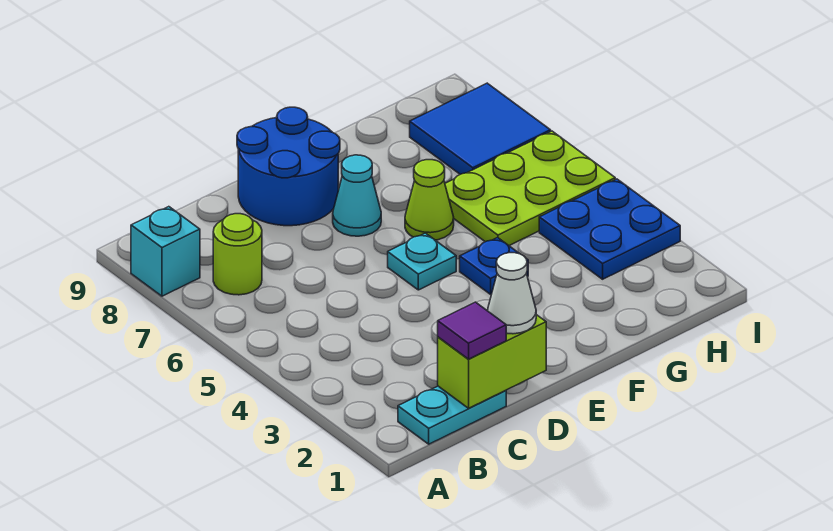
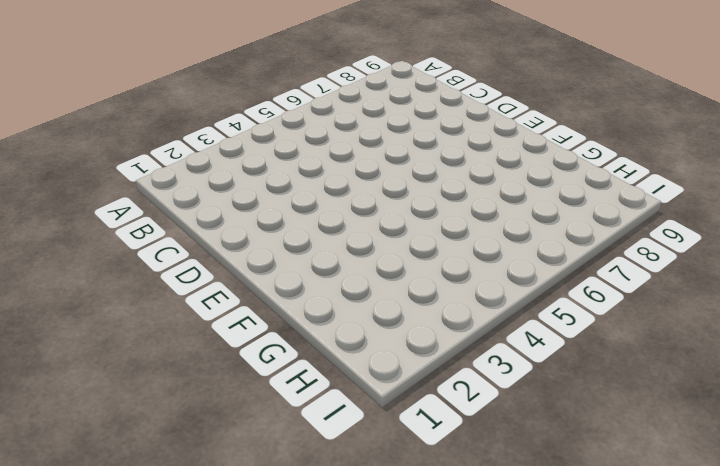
none -> cyan brick A8 level 1
none -> cyan plate B1:C1 level 1
none -> lime round brick B7 level 1

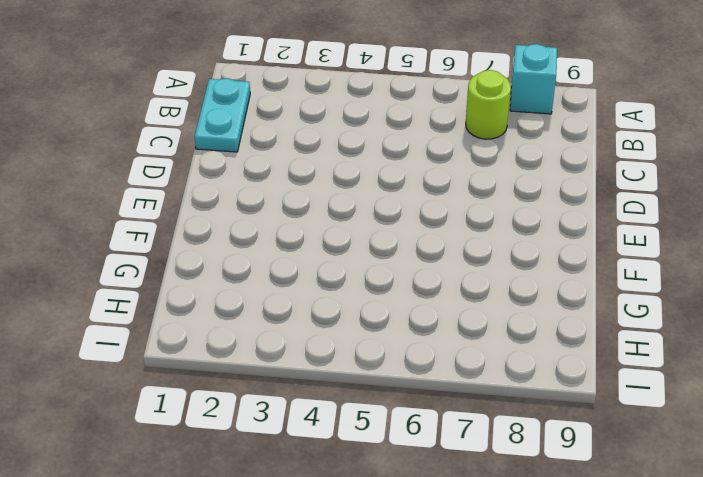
none -> blue round brick D8:E9 level 1
none -> cyan plate E5 level 1
none -> cyan cone E7 level 1

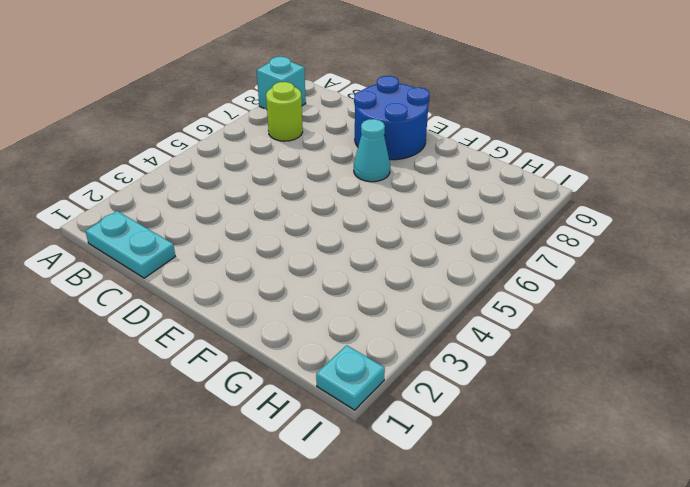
cyan plate I1 level 1 -> cyan plate E5 level 1
none -> blue plate F4 level 1
none -> lime cone F6 level 1
none -> lime plate G5:I6 level 1

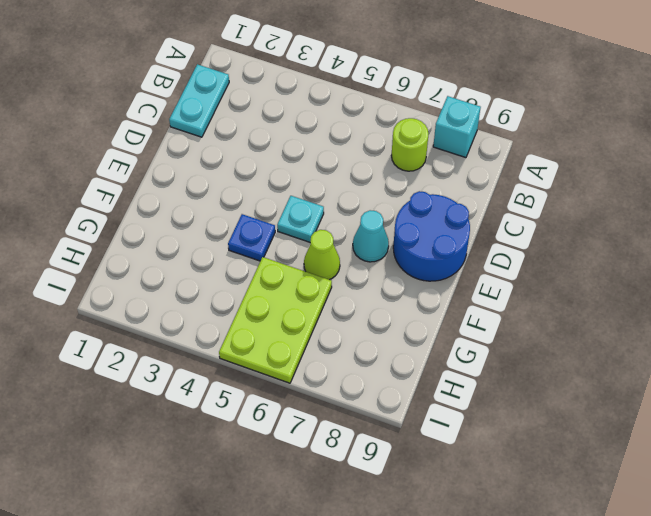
none -> blue plate H3:I4 level 1
none -> blue tile H7:I8 level 1
none -> lime brick C1:D1 level 2

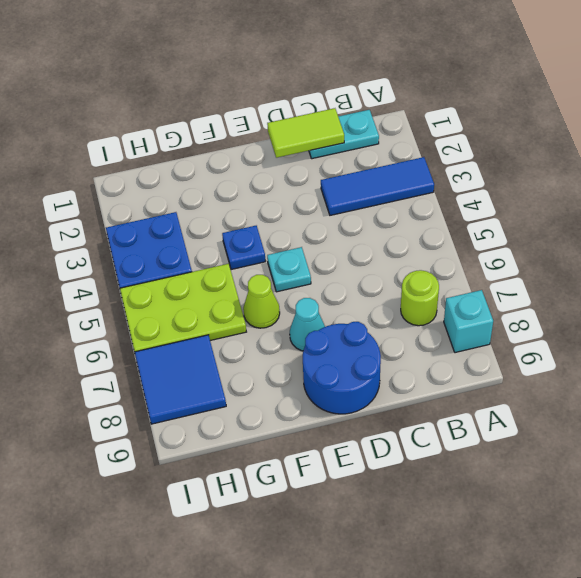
blue tile A3:C3 level 1 -> none
lime tile C1:D1 level 2 -> lime brick C1:D1 level 2
none -> purple tile C1 level 3
none -> white cone D1 level 3

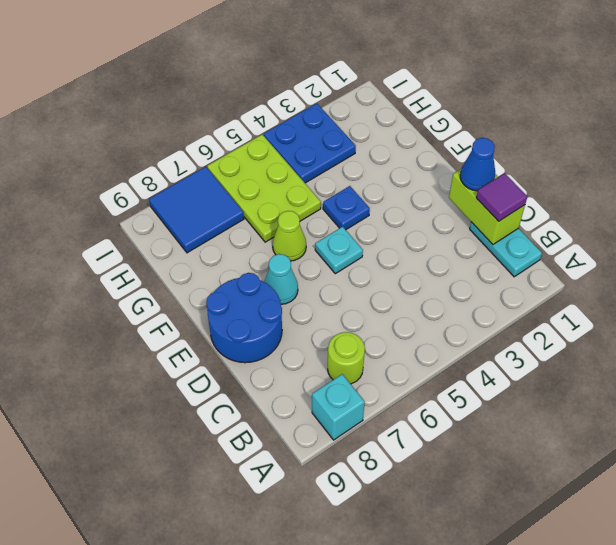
blue cone D1 level 3 -> white cone D1 level 3

